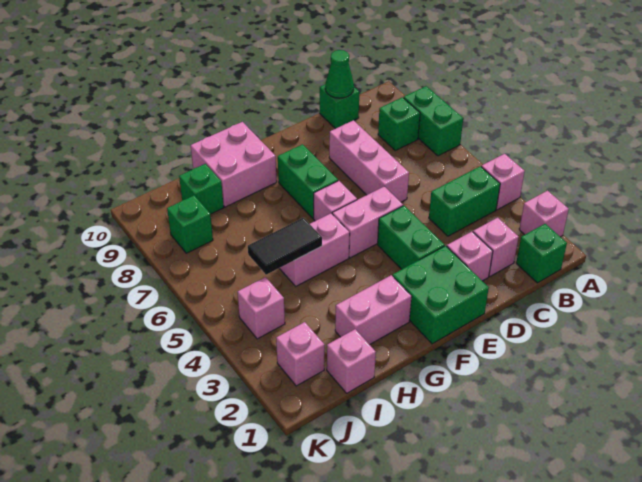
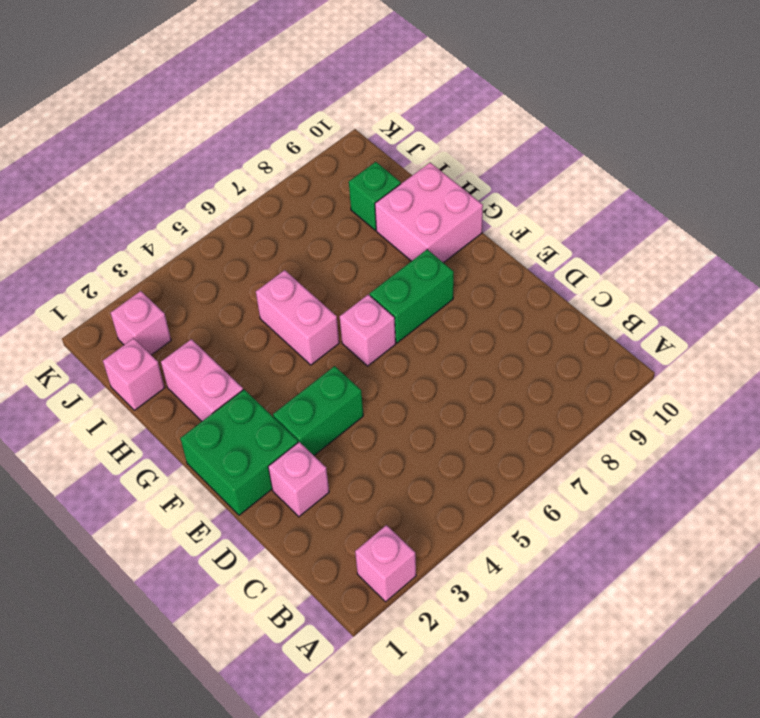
none -> pink brick A4 level 1
none -> green brick A7:A8 level 1
none -> green brick B1 level 1

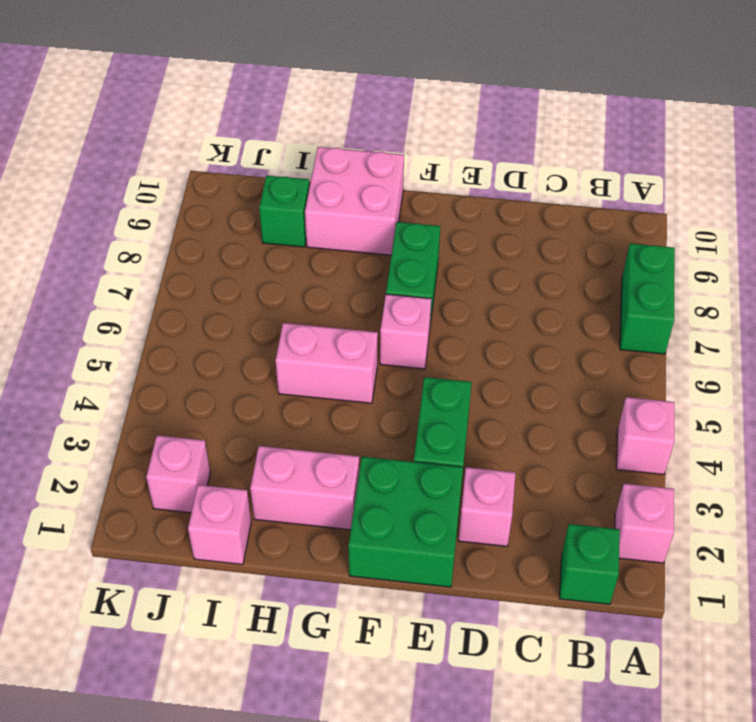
none -> green brick B4:C4 level 1
none -> green brick B8 level 1
none -> pink brick C2 level 1

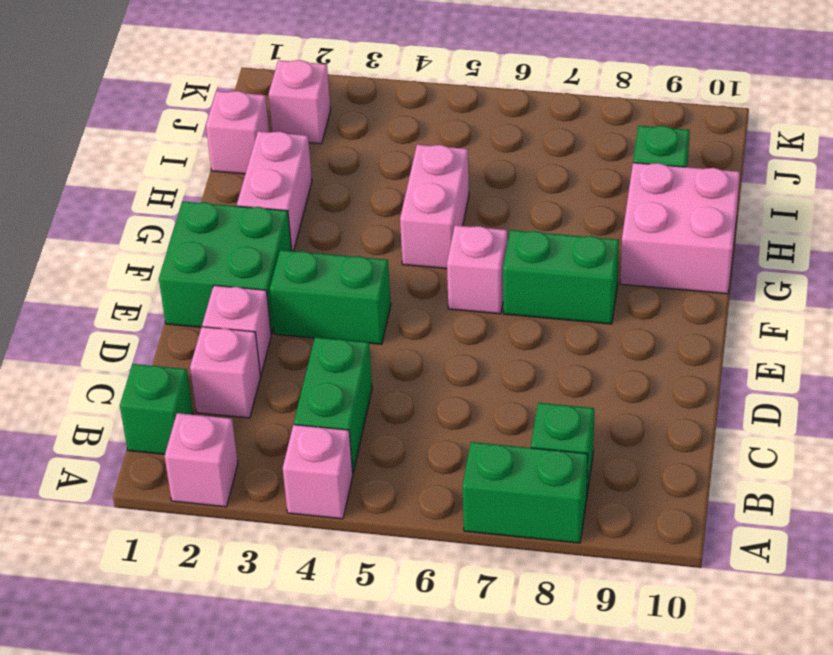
none -> green brick C10 level 1
none -> pink brick D6:D8 level 1
none -> pink brick E5:F5 level 1

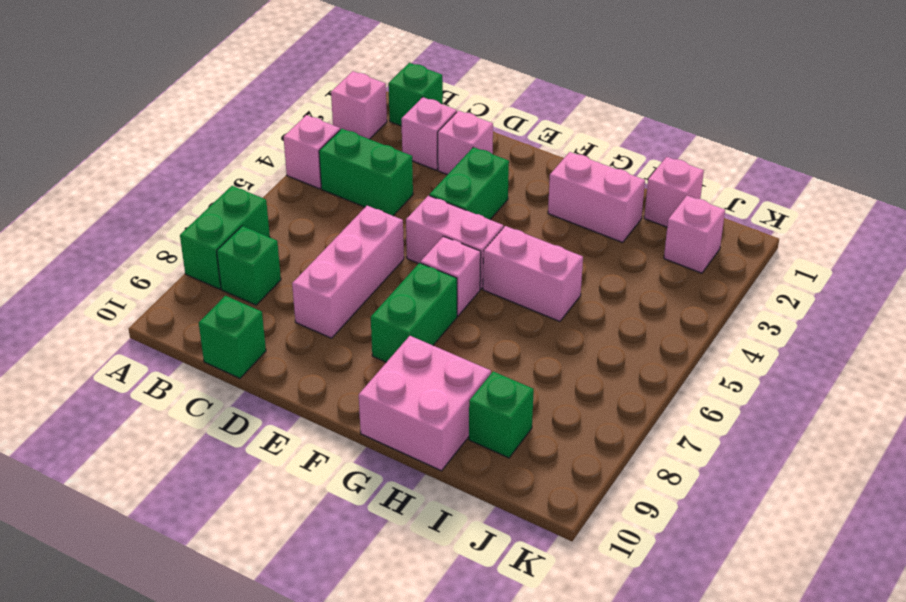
none -> green brick E1:F2 level 1
none -> pink brick J4 level 1
none -> green brick J8 level 1

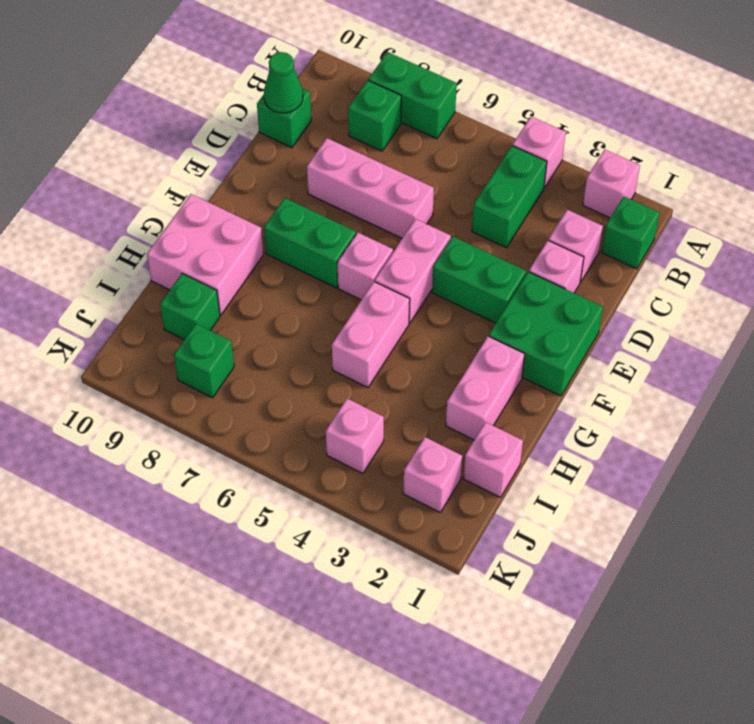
none -> black tile H5:I5 level 2

